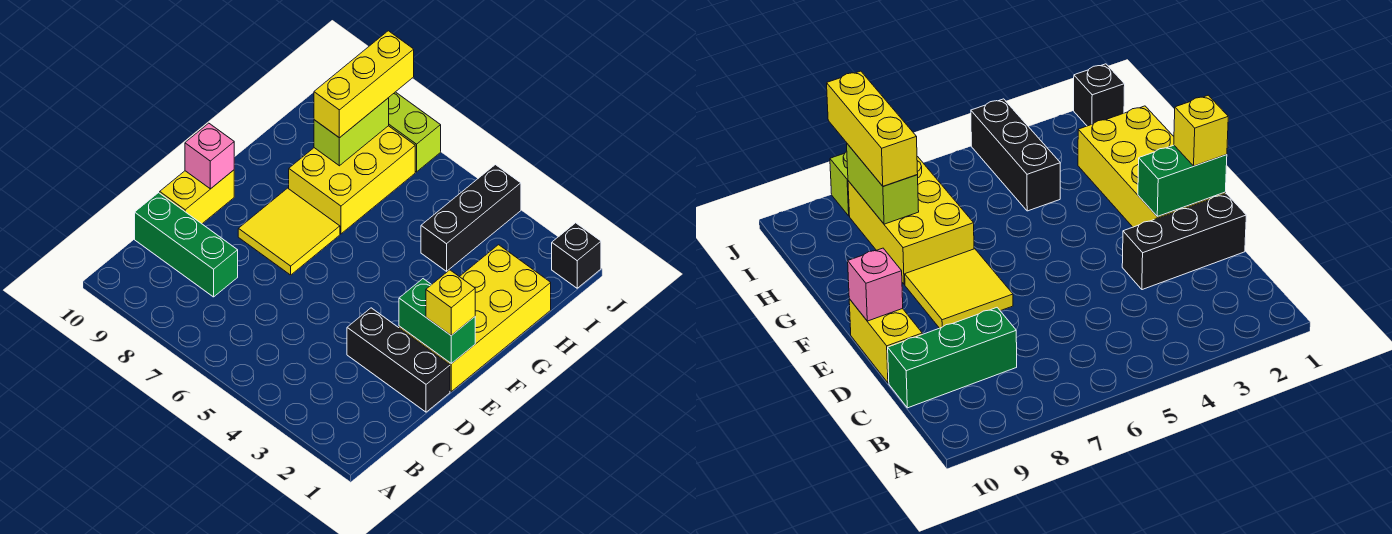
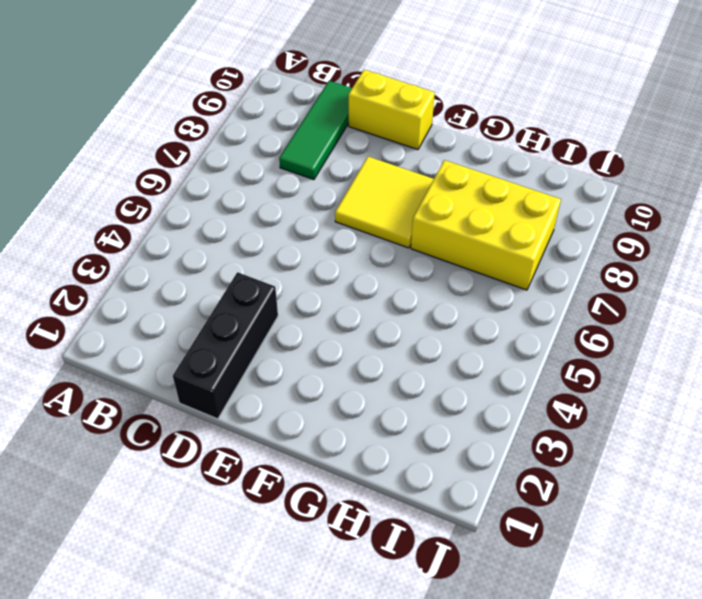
green tile C8:C10 level 1 -> green brick C8:C10 level 1
none -> yellow brick E1:H2 level 1
none -> black brick H4:J4 level 1
none -> black brick J1 level 1

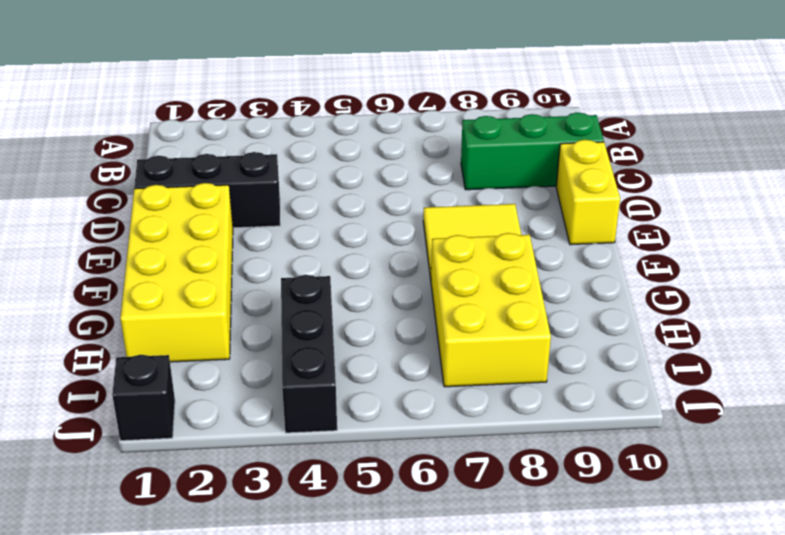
none -> lime brick J7:J8 level 1
none -> green brick E1:E2 level 2
none -> pink brick E10 level 2

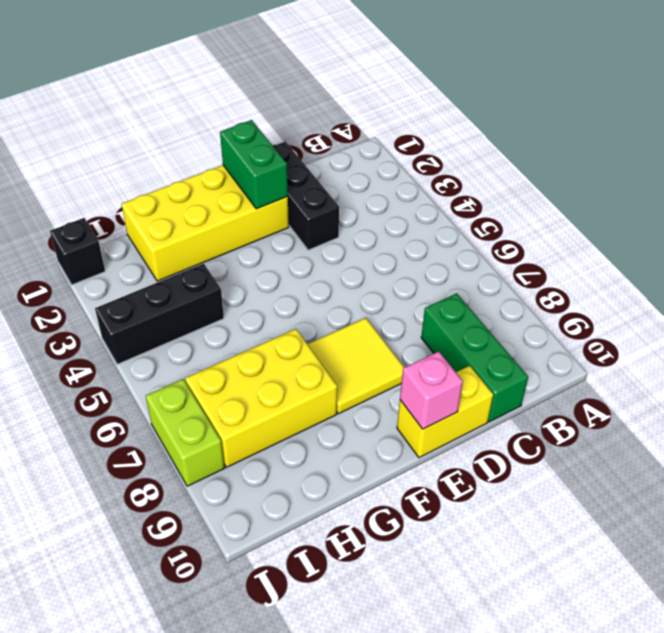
none -> lime brick H8:I8 level 2
none -> yellow brick E1 level 3
none -> yellow brick H8:J8 level 3

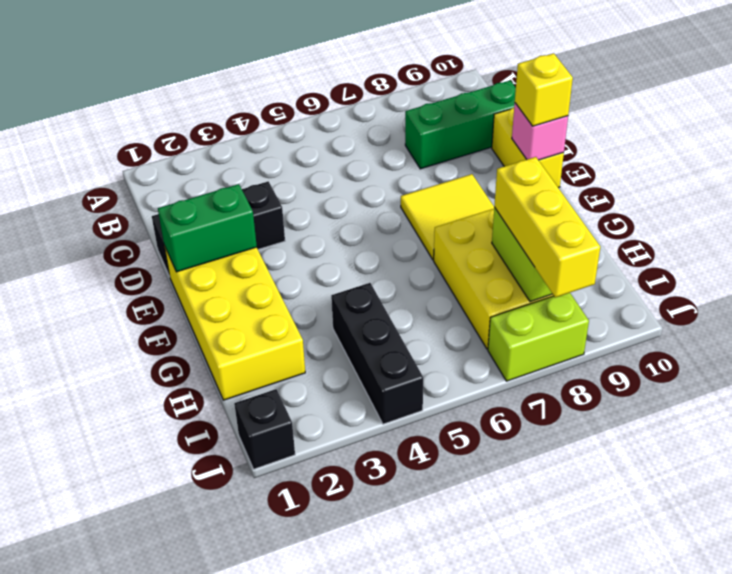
yellow brick E10 level 3 -> yellow brick E1 level 3

